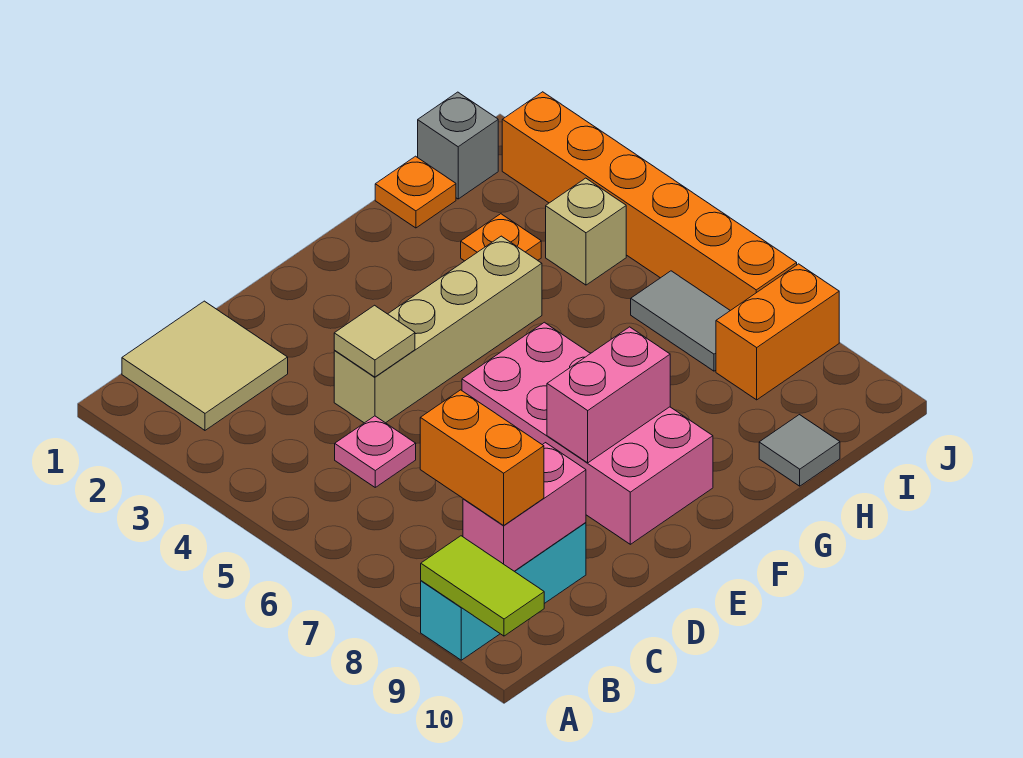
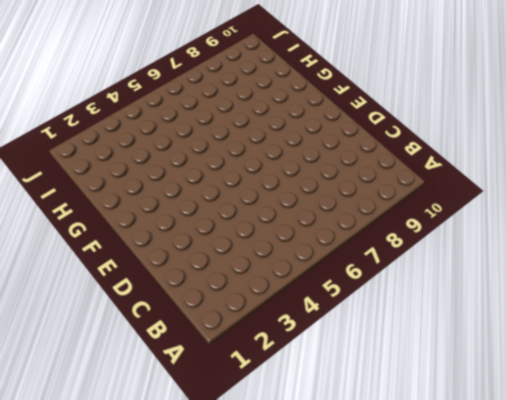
none -> cyan brick A9:C9 level 1
none -> tan tile B1:C2 level 1
none -> pink plate C5 level 1

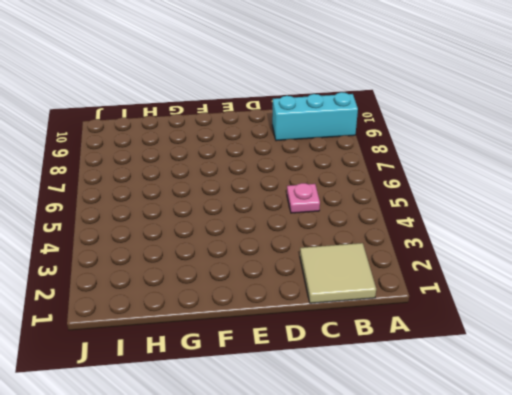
none -> tan brick D4:G4 level 1
none -> pink brick E6:F9 level 1
none -> orange plate H1 level 1

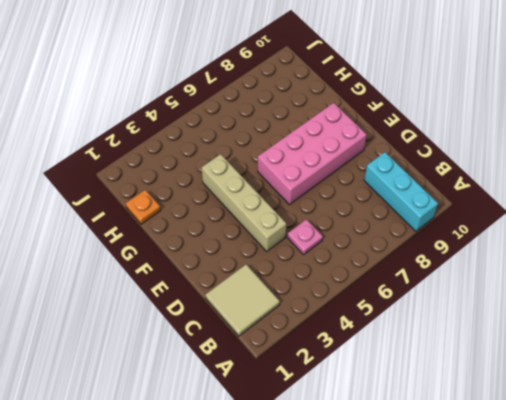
none -> orange plate H3 level 1
none -> grey tile H10 level 1
none -> grey brick I1 level 1

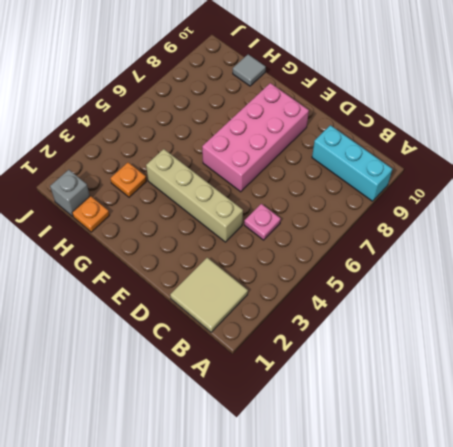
none -> tan brick I4 level 1
none -> grey tile I6:I7 level 1
none -> orange brick I8:J8 level 1

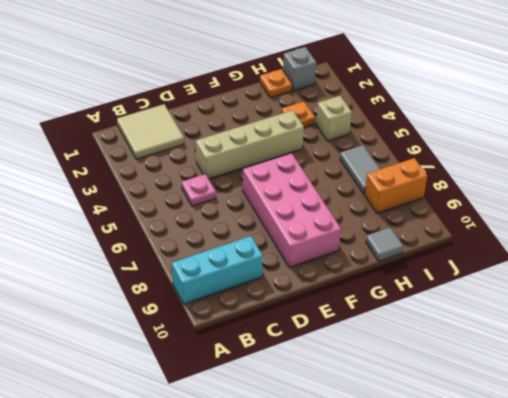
none -> orange brick J2:J7 level 1
none -> lime tile A9:A10 level 2
none -> pink brick B9:C9 level 2

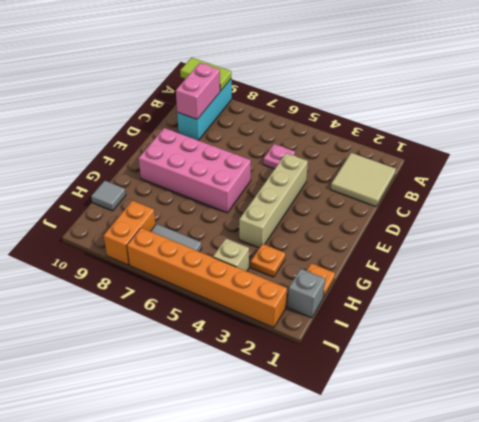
none -> tan tile D4 level 2
none -> pink brick E8:F8 level 2
none -> orange brick B8:B9 level 3

